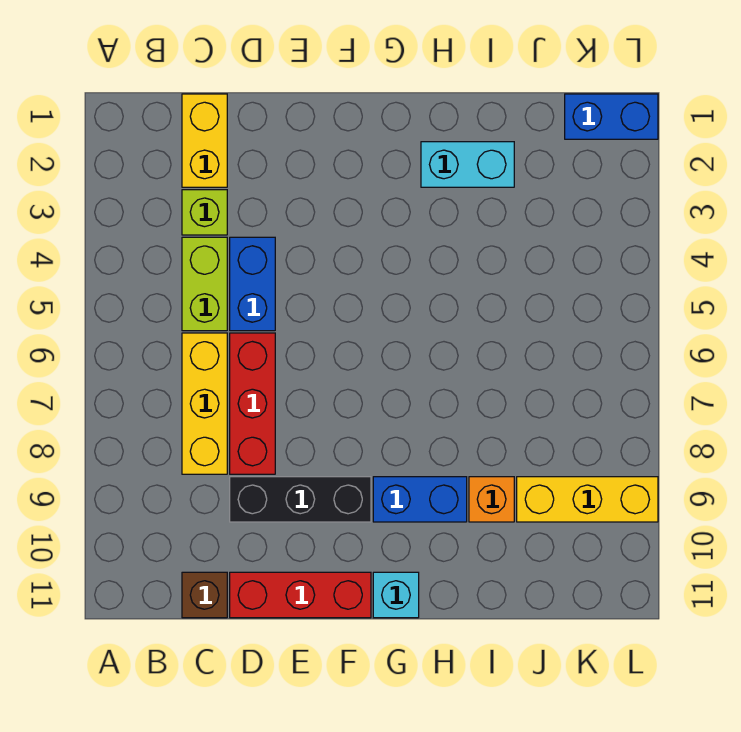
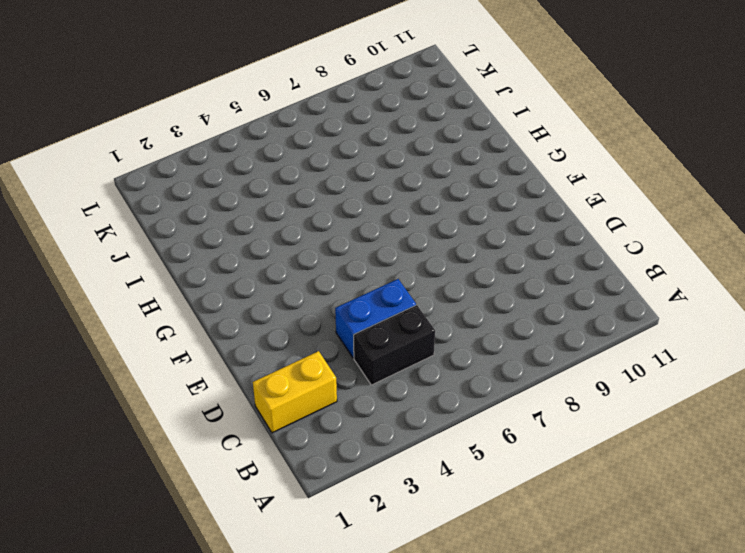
black brick C4:C5 level 1 -> lime brick C4:C5 level 1
none -> lime brick C3 level 1
none -> yellow brick C6:C8 level 1
none -> brown brick C11 level 1

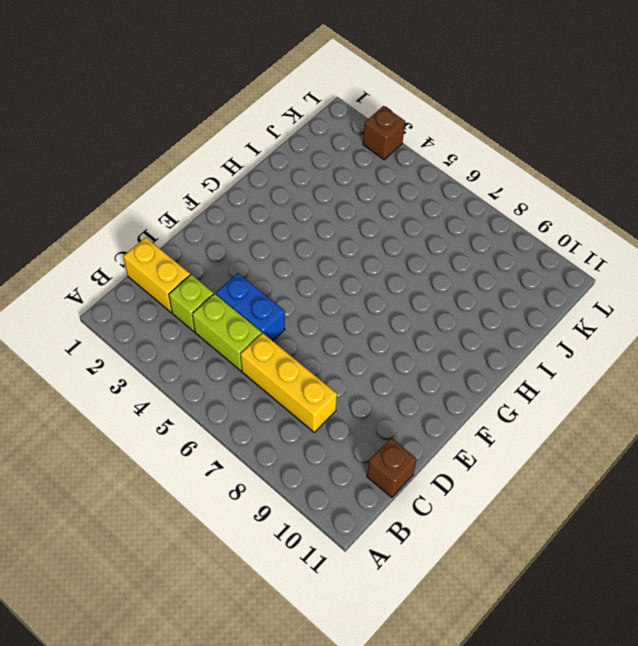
brown brick L3 level 1 -> none
none -> red brick D6:D8 level 1
none -> black brick D9:F9 level 1
none -> red brick D11:F11 level 1

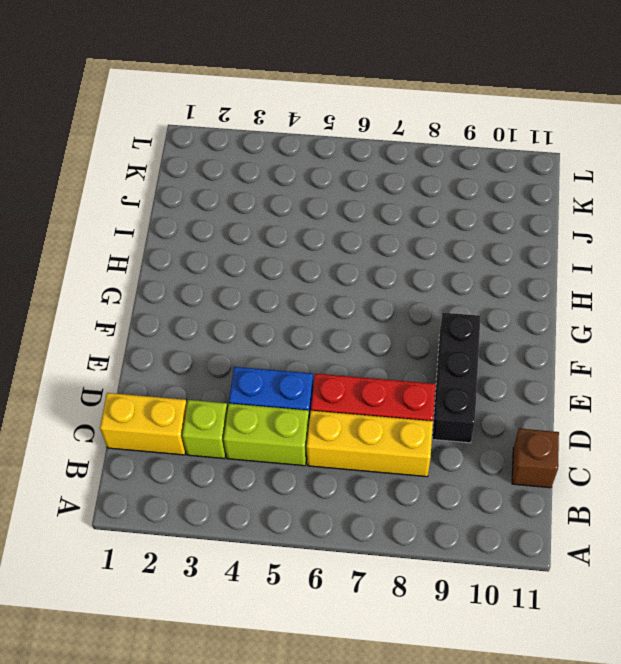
none -> red brick D11:F11 level 1
none -> blue brick G9:H9 level 1
none -> cyan brick G11 level 1

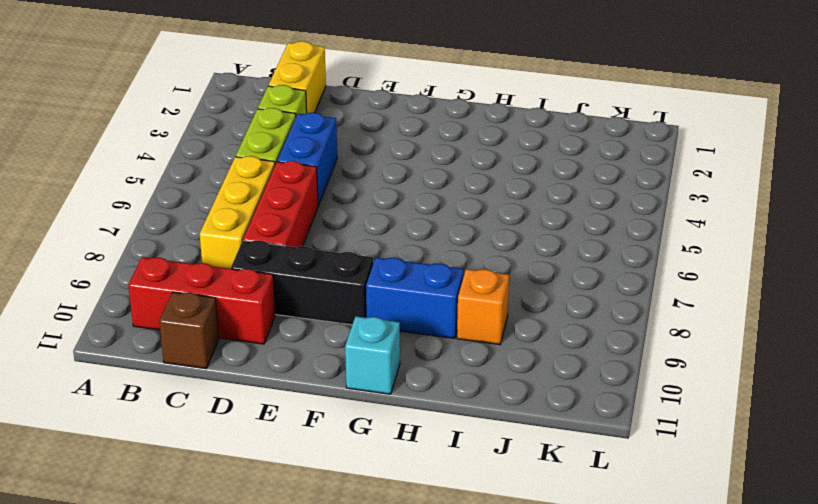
red brick B10:D10 level 1 -> red brick D11:F11 level 1
none -> cyan brick H2:I2 level 1
none -> yellow brick J9:L9 level 1
none -> blue brick K1:L1 level 1

